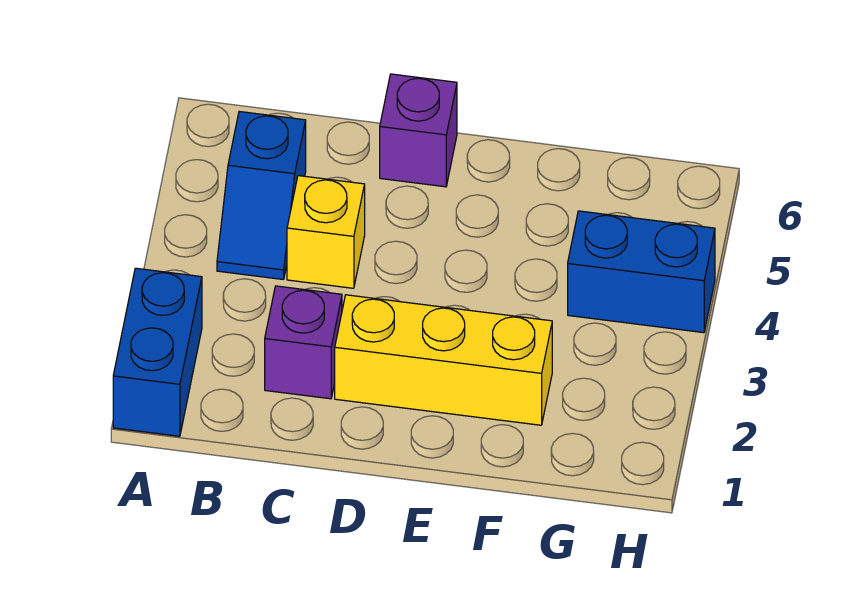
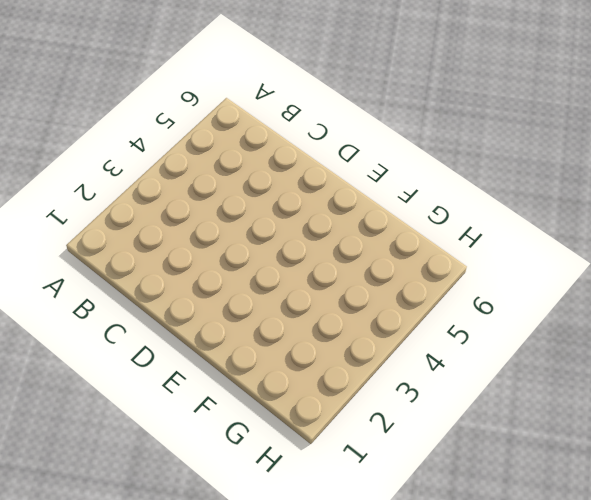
none -> blue brick A1:A2 level 1
none -> blue slope B4:B5 level 1 top 5

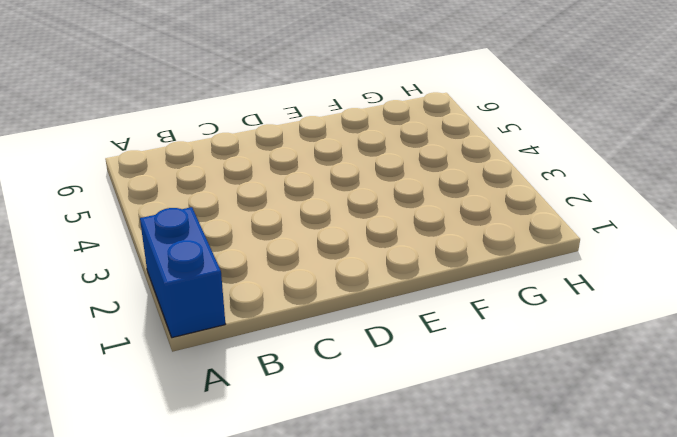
none -> blue slope B4:B5 level 1 top 5
none -> purple brick C2 level 1

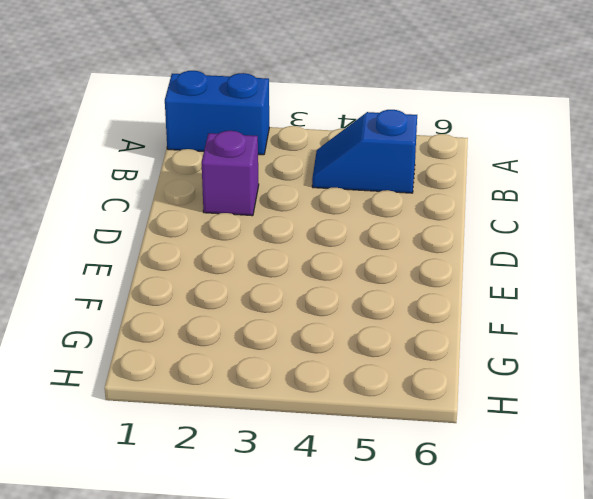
none -> yellow brick C4 level 1
none -> yellow brick D2:F2 level 1

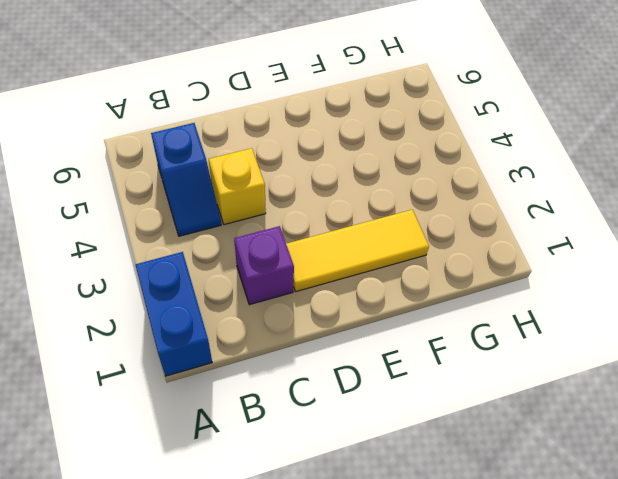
yellow tile D2:F2 level 1 -> yellow brick D2:F2 level 1
none -> purple brick D6 level 1
none -> blue brick G4:H4 level 1

